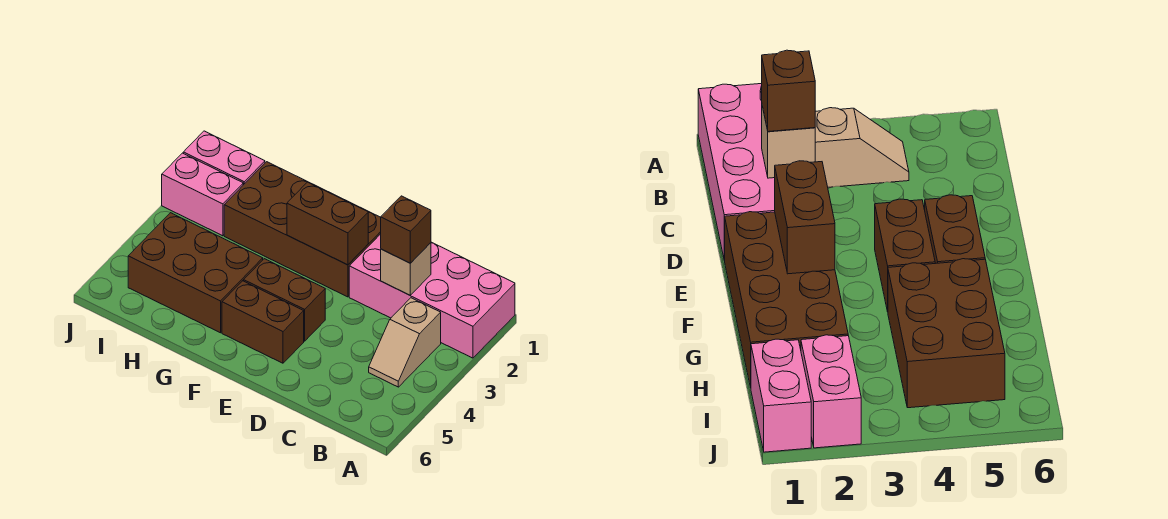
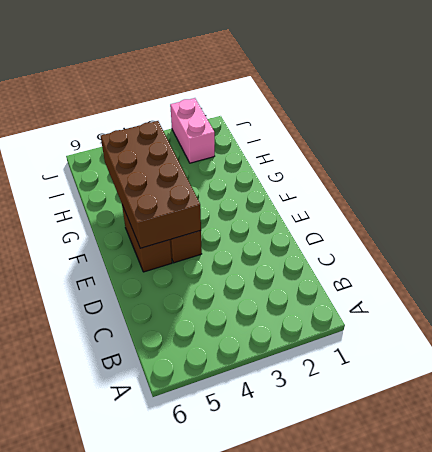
brown brick E4:H5 level 2 -> brown brick E1:H2 level 1
none -> pink brick A1:D2 level 1
none -> tan slope B3:B4 level 1 top 3

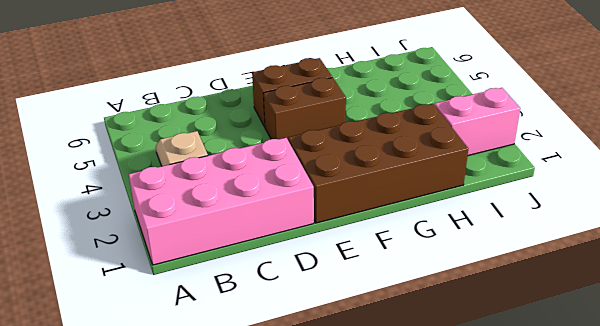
none -> brown brick G4:I5 level 1
none -> pink brick I1:J1 level 1

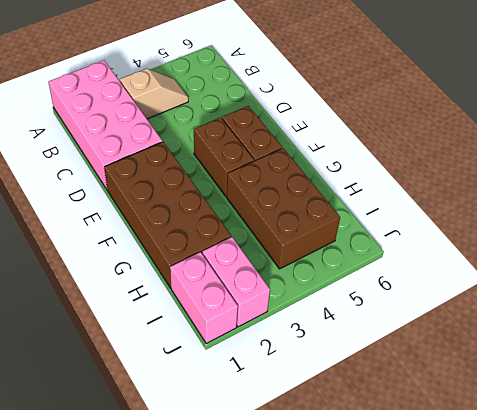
none -> tan brick C2 level 2
none -> brown brick E2:F2 level 2

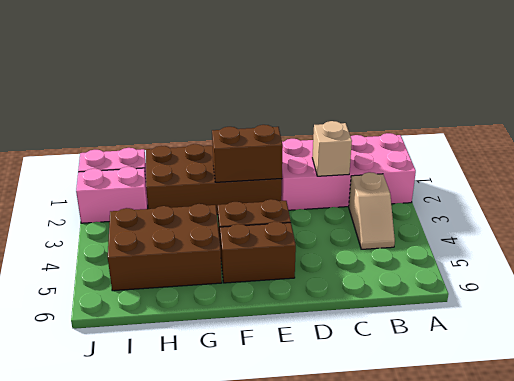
none -> brown brick C2 level 3

